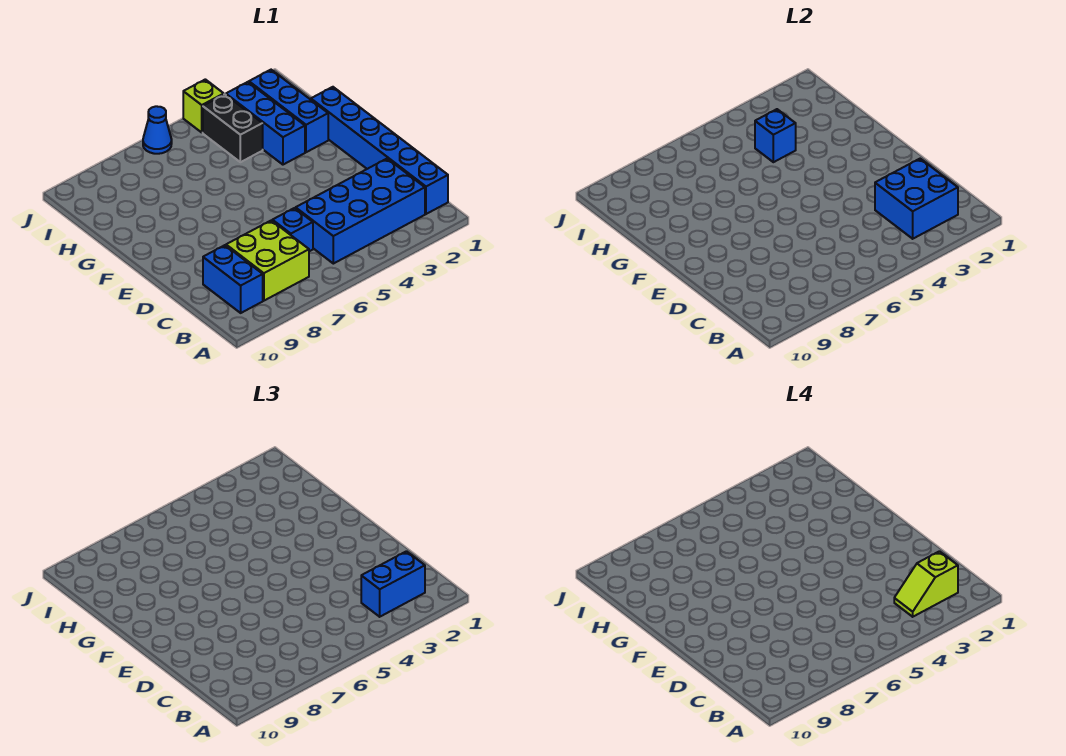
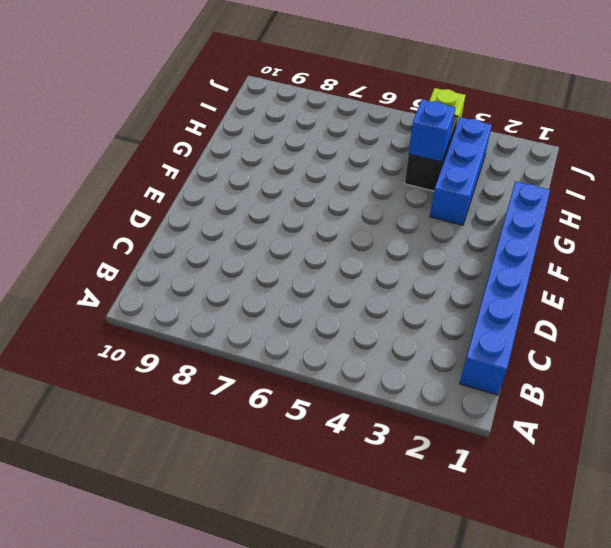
none -> blue brick B2:C5 level 1
none -> lime brick B7:C8 level 1
none -> blue brick B9:C9 level 1

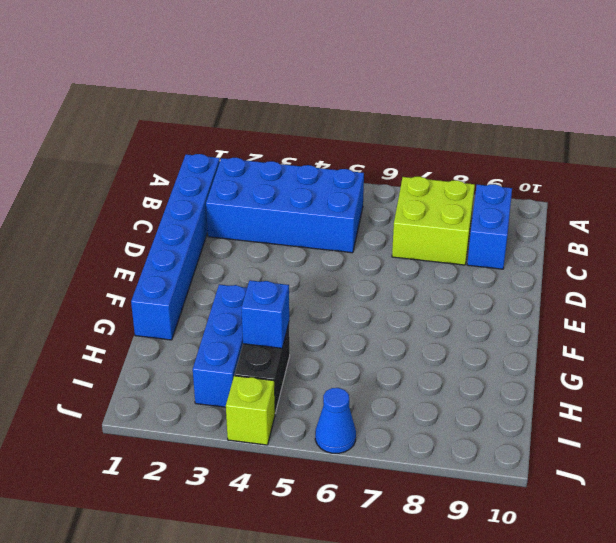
none -> blue brick C6 level 1
none -> blue brick G2:I2 level 1
none -> blue brick B2:C3 level 2

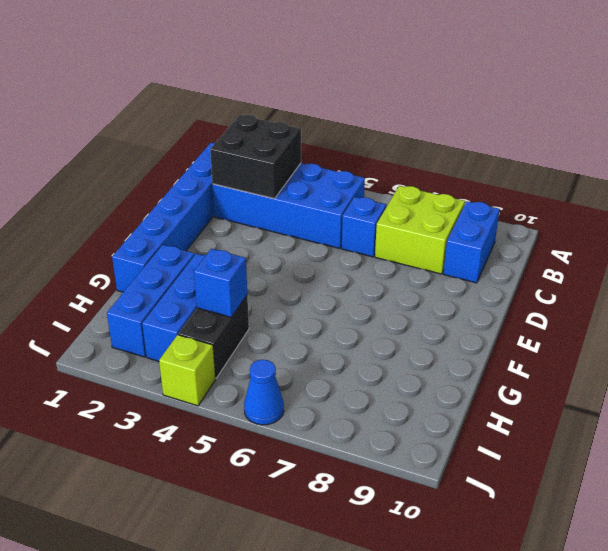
black brick B2:C3 level 2 -> blue brick B2:C3 level 2
none -> blue brick B2:B3 level 3
none -> lime slope B2:B3 level 4 top 2

